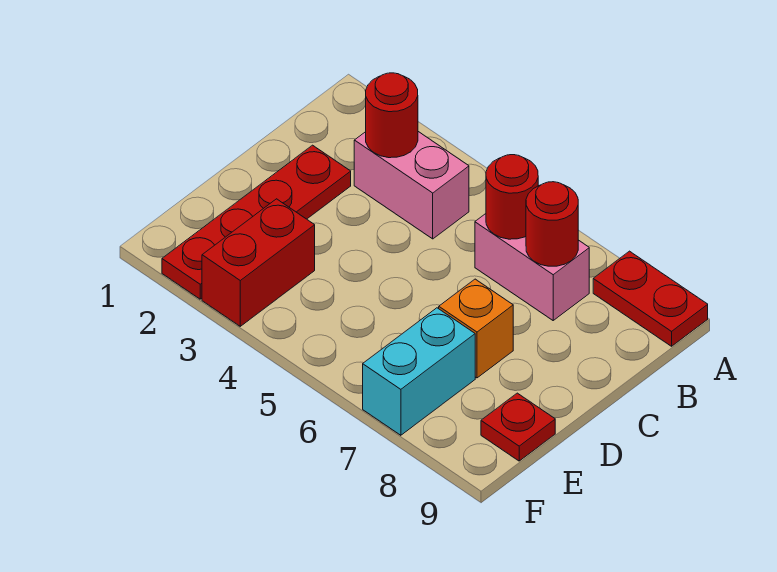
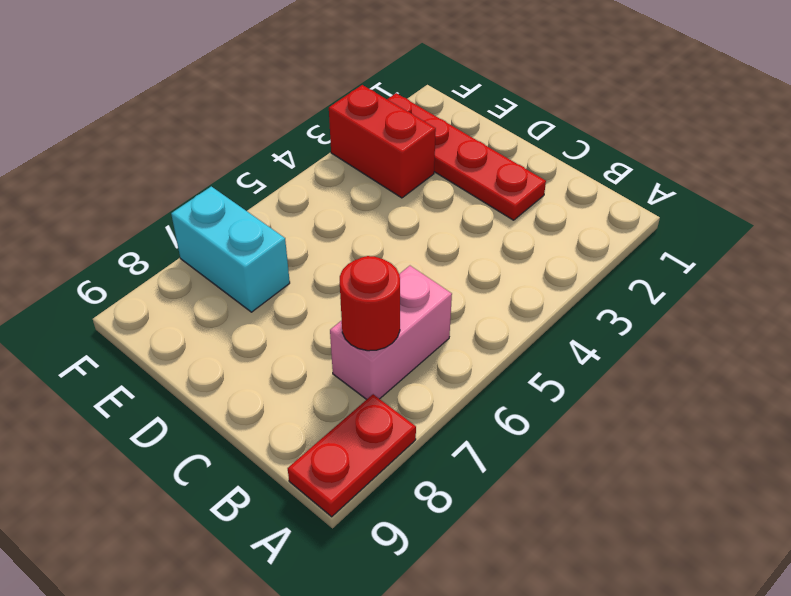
none -> pink brick B3:B4 level 1
none -> orange brick D7 level 1

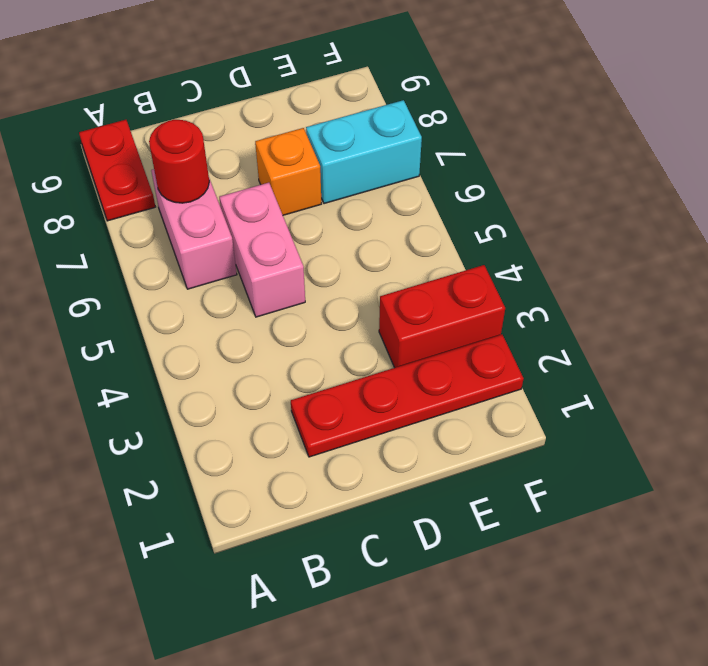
pink brick C5:C6 level 1 -> pink brick B3:B4 level 1
none -> red plate E9 level 1
none -> red round brick B3 level 2

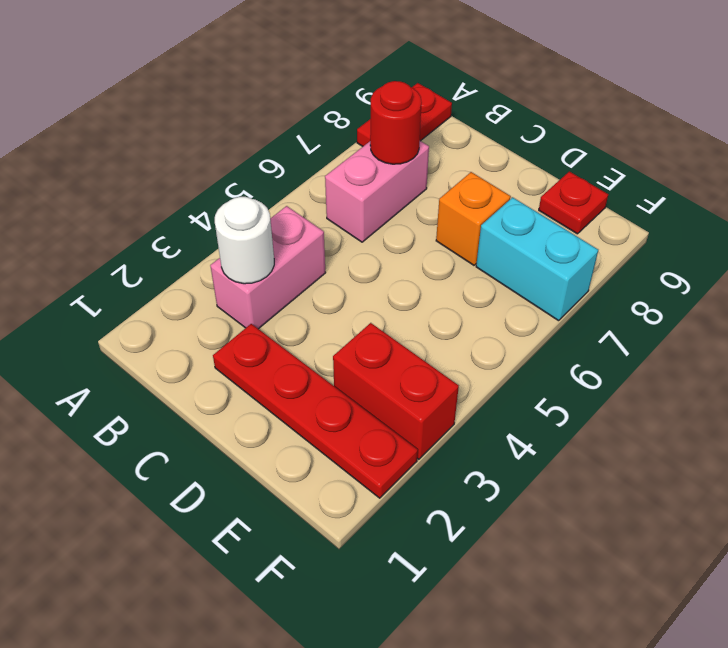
white round brick B3 level 2 -> red round brick B3 level 2
none -> red round brick B6 level 2

